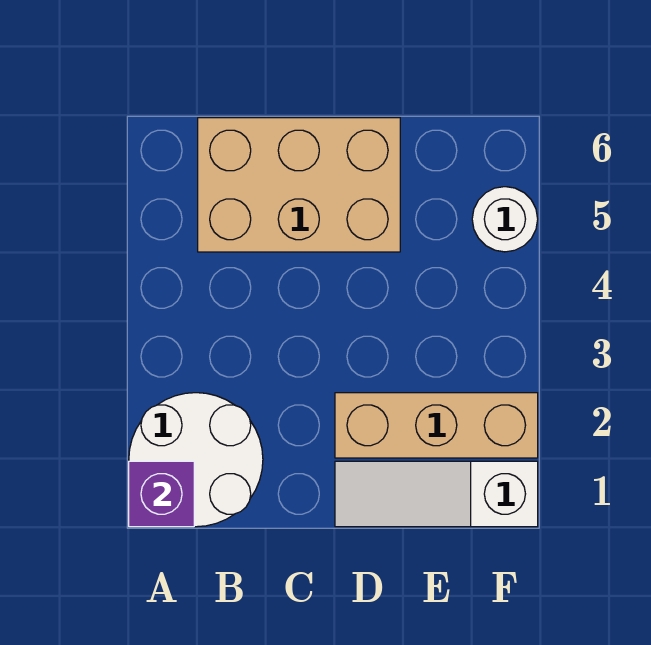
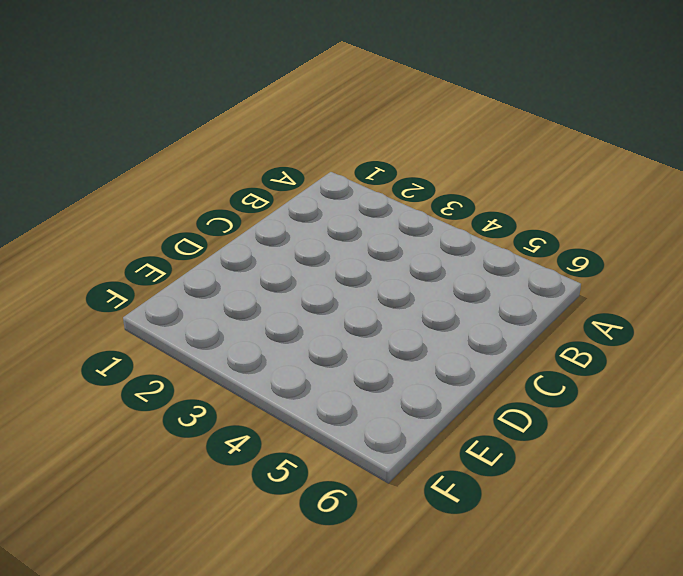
none -> white round brick A1:B2 level 1
none -> tan brick B5:D6 level 1

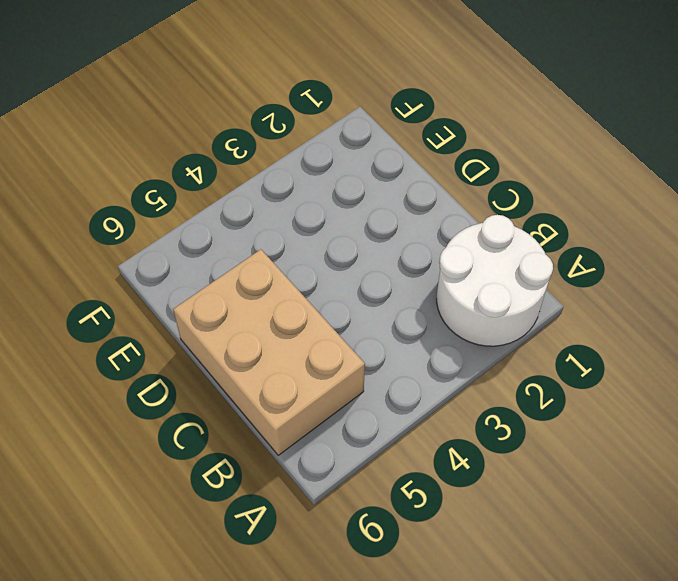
none -> white slope D1:F1 level 1 top F
none -> tan brick D2:F2 level 1

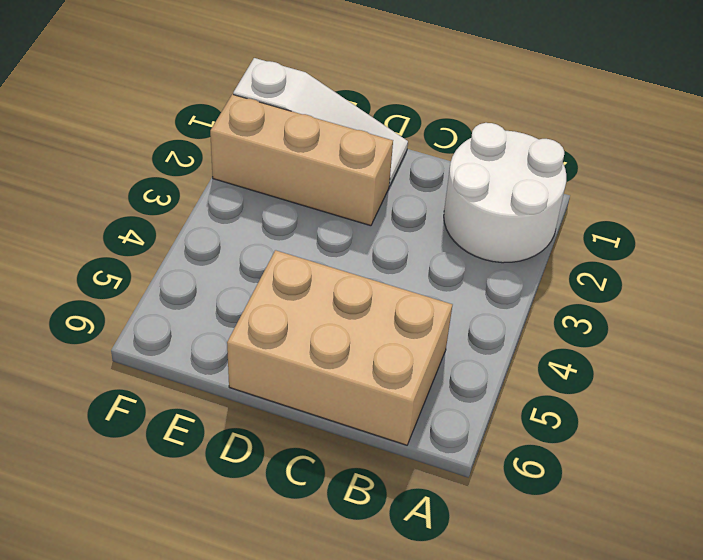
none -> white round brick F5 level 1
none -> purple brick A1 level 2

